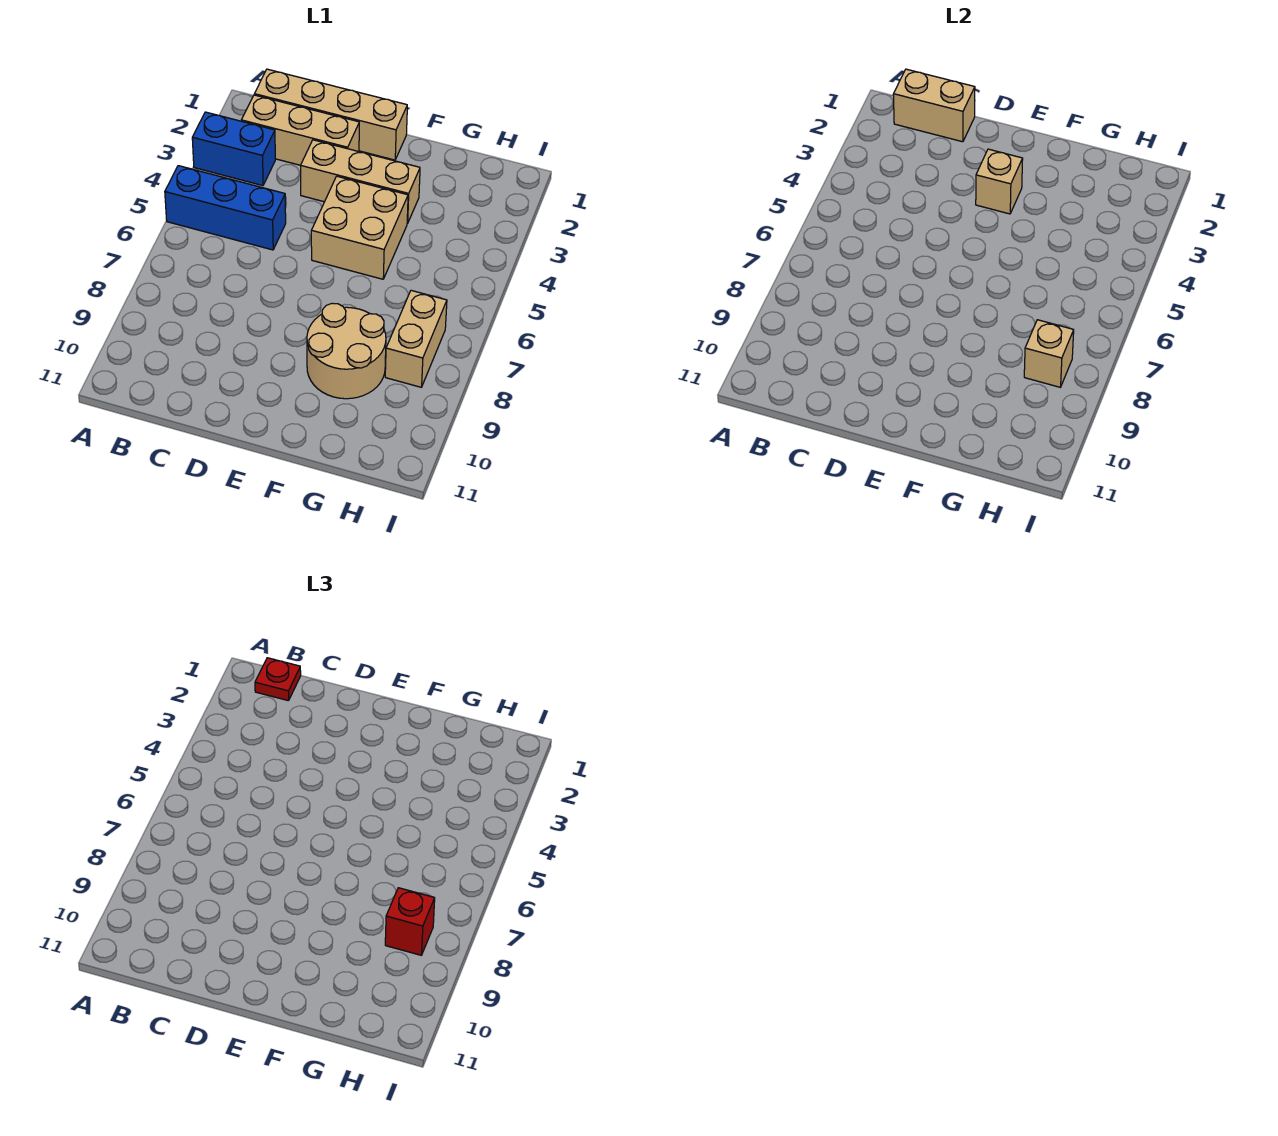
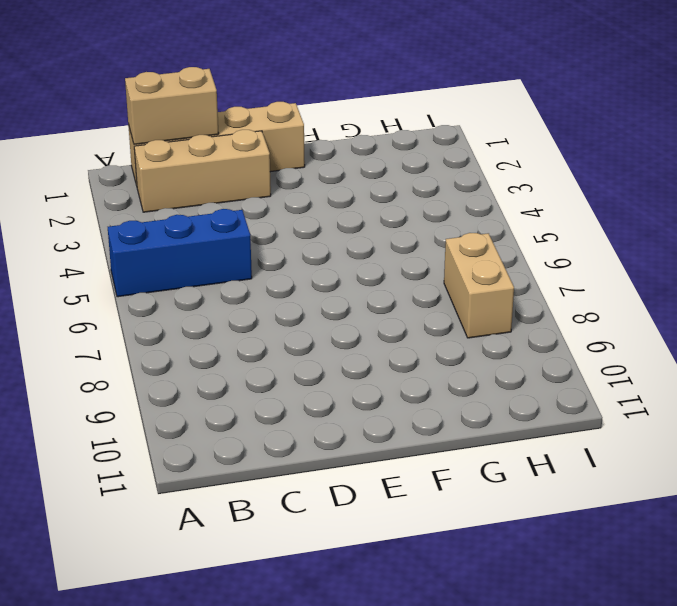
none -> blue brick A3:B3 level 1
none -> tan brick D3:F3 level 1
none -> tan brick E4:F5 level 1

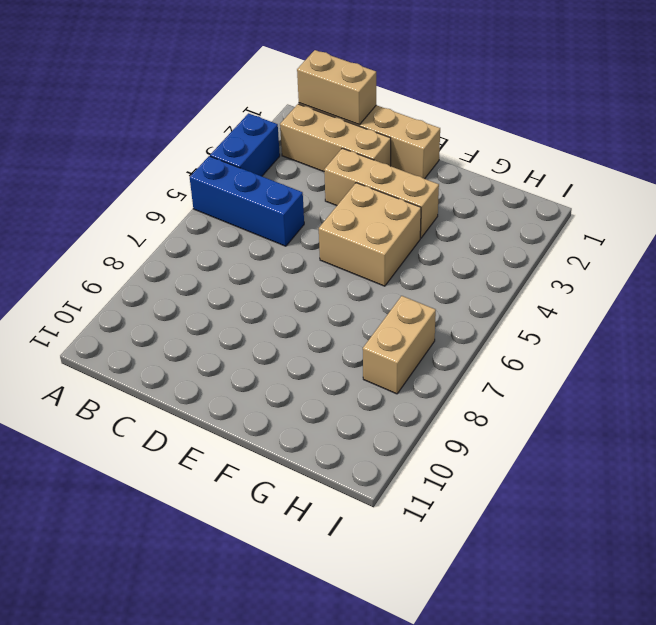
blue brick A3:A4 level 1 -> blue brick A3:B3 level 1
none -> tan round brick F8:G9 level 1
none -> tan brick E3 level 2
none -> tan brick H8 level 2

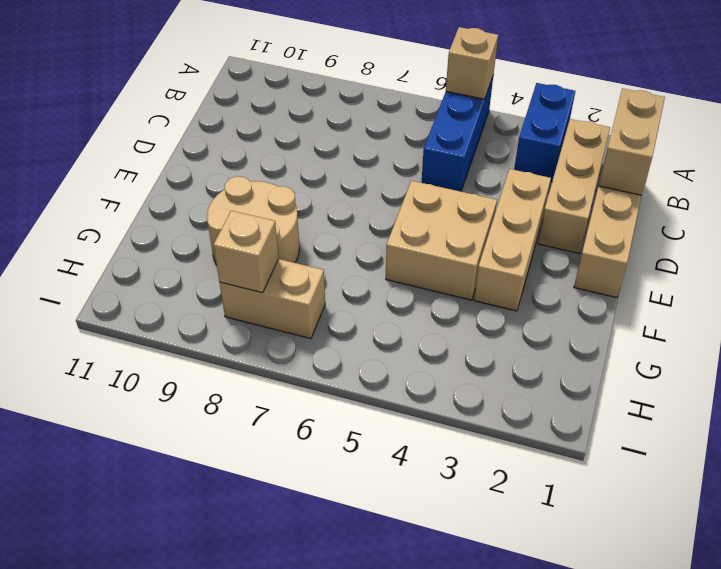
tan brick A5 level 2 -> tan brick E3 level 2
none -> red plate B1 level 3
none -> red brick H8 level 3

